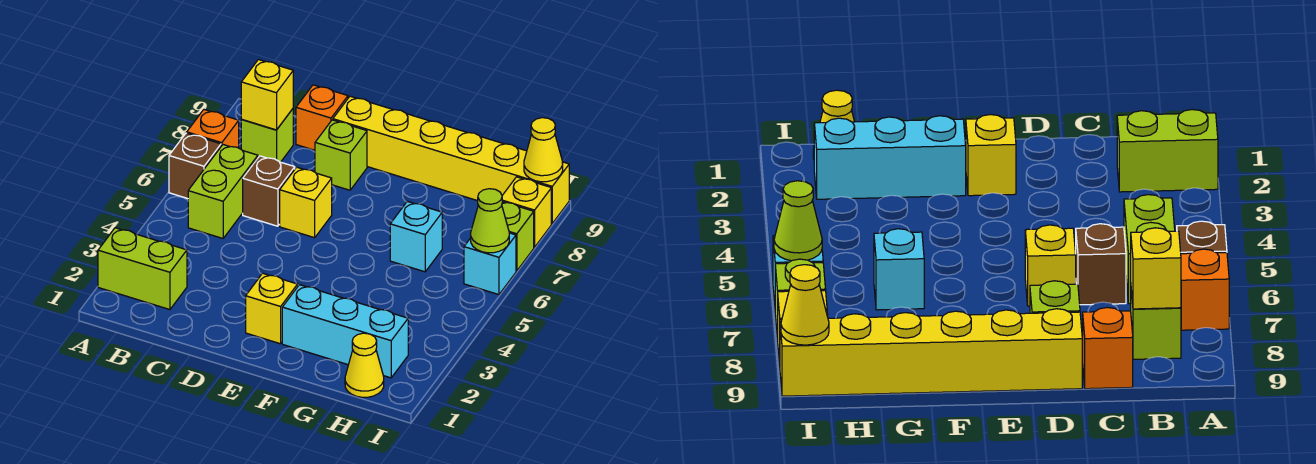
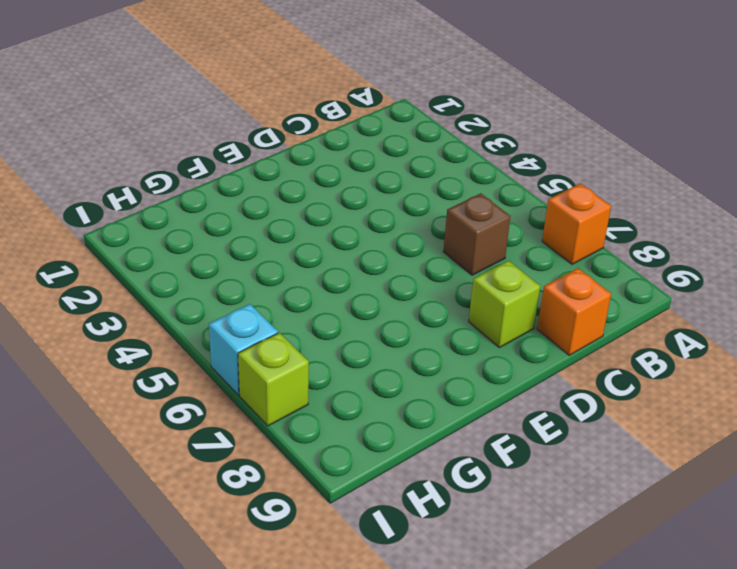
none -> lime brick A2:B2 level 1
none -> brown brick A6 level 1
none -> lime brick B5:B6 level 1

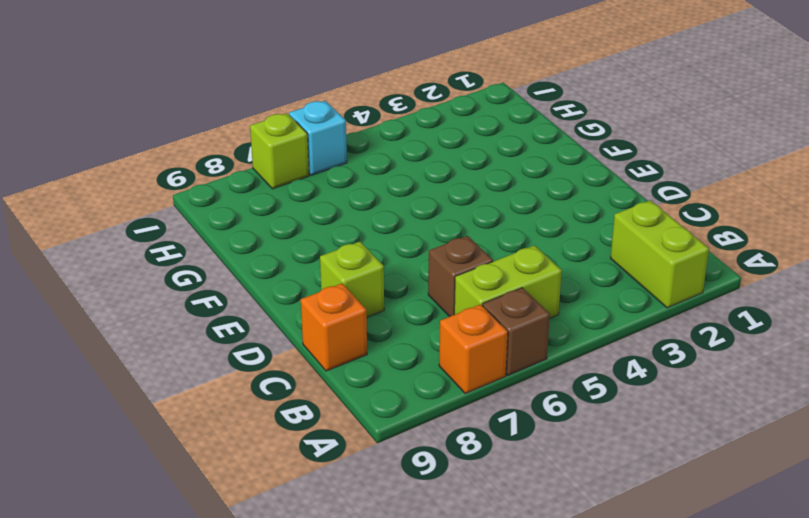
none -> lime brick B8 level 1
none -> yellow brick D6 level 1
none -> yellow brick D9:I9 level 1

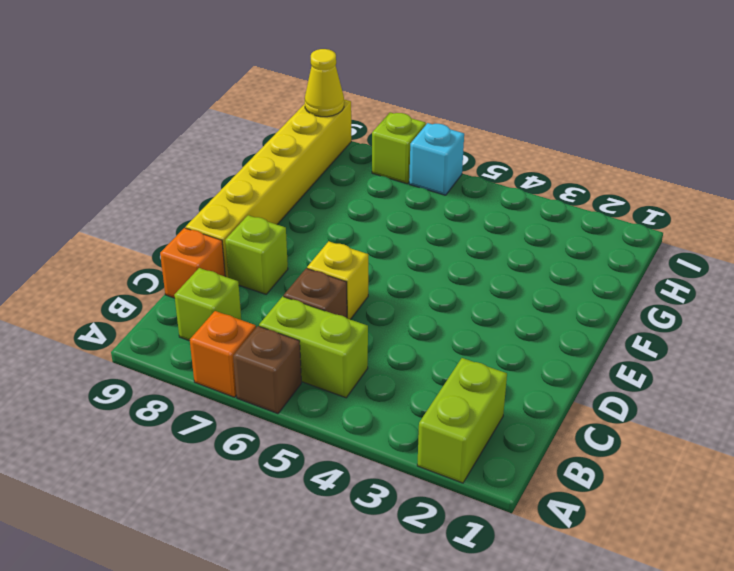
none -> yellow brick E2 level 1
none -> cyan brick F2:H2 level 1
none -> cyan brick G6 level 1

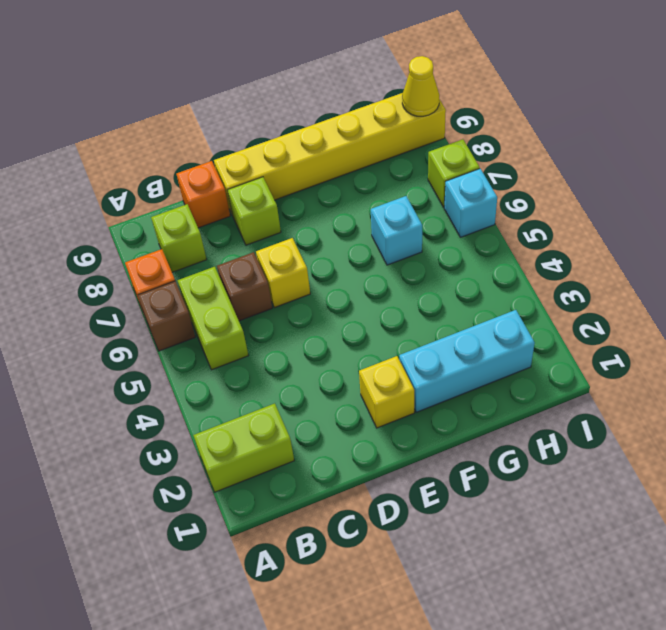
none -> yellow cone H1 level 1
none -> yellow brick I8 level 1
none -> yellow brick B8 level 2

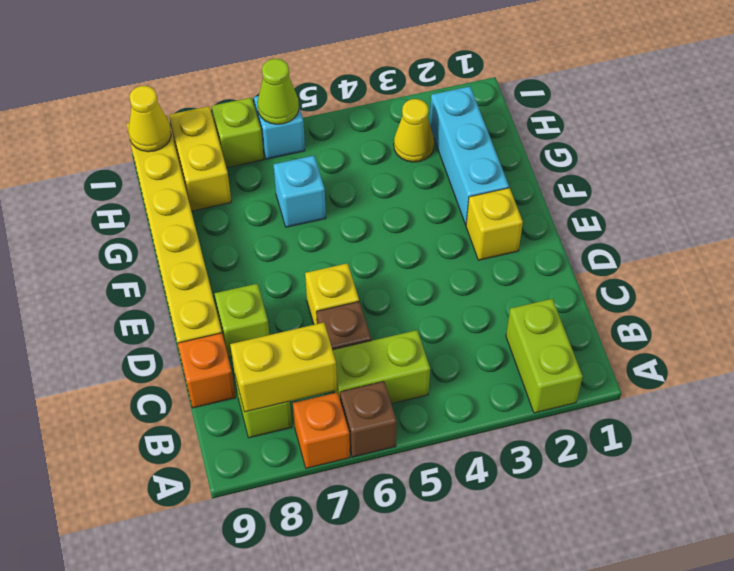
yellow brick B7:B8 level 2 -> yellow brick B8 level 2
yellow cone H3 level 1 -> yellow cone H1 level 1
yellow brick H8:I8 level 1 -> yellow brick I8 level 1

